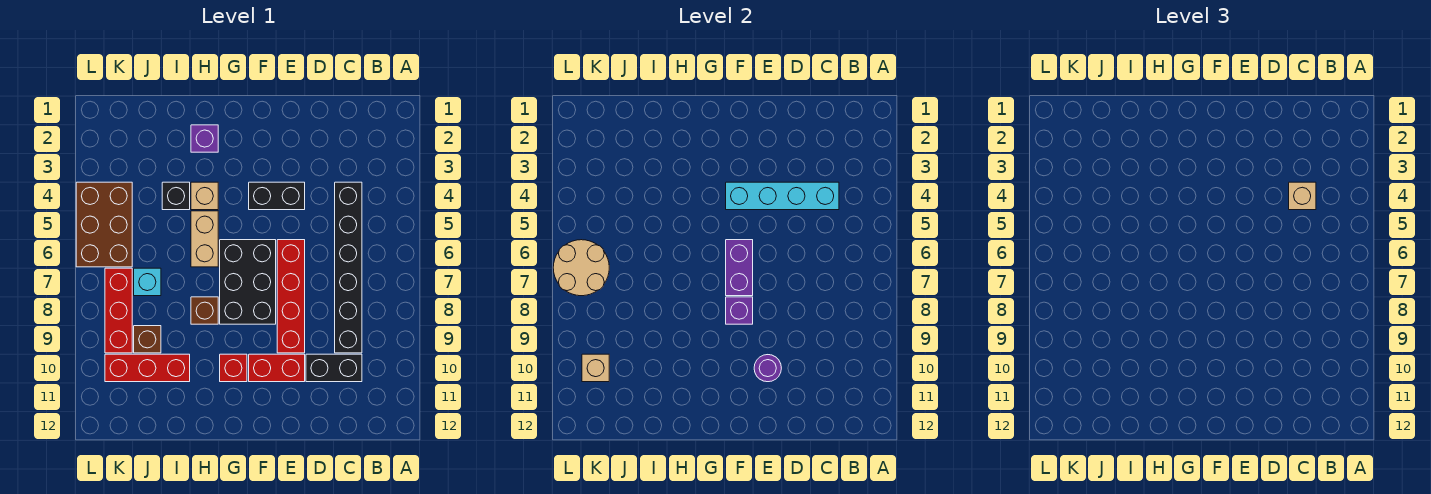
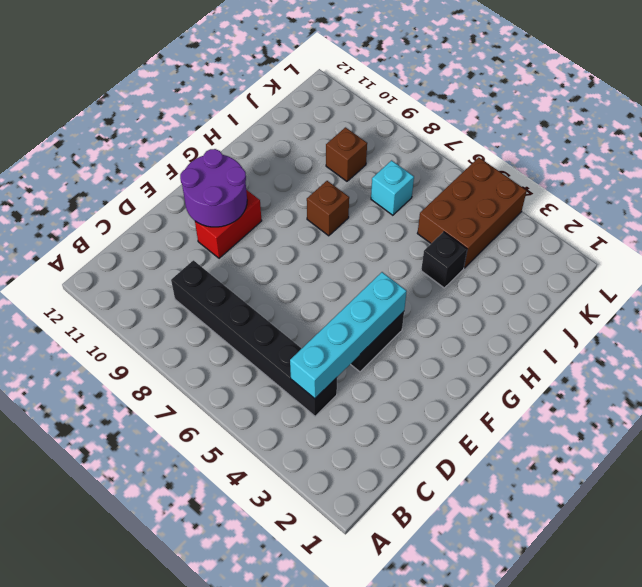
purple round brick E10:F11 level 2 -> purple round brick E10 level 2
brown brick J4:L5 level 1 -> brown brick K4:L6 level 1
none -> black brick C10:D10 level 1
none -> red brick E6:E9 level 1
none -> black brick F6:G8 level 1

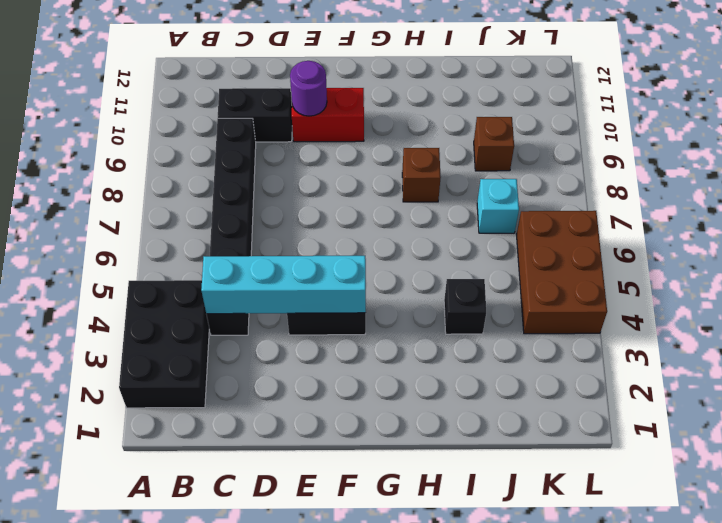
black brick A2:B4 level 1 -> black brick F6:G8 level 1
none -> red brick E6:E9 level 1
none -> red brick G10 level 1
none -> purple brick H2 level 1

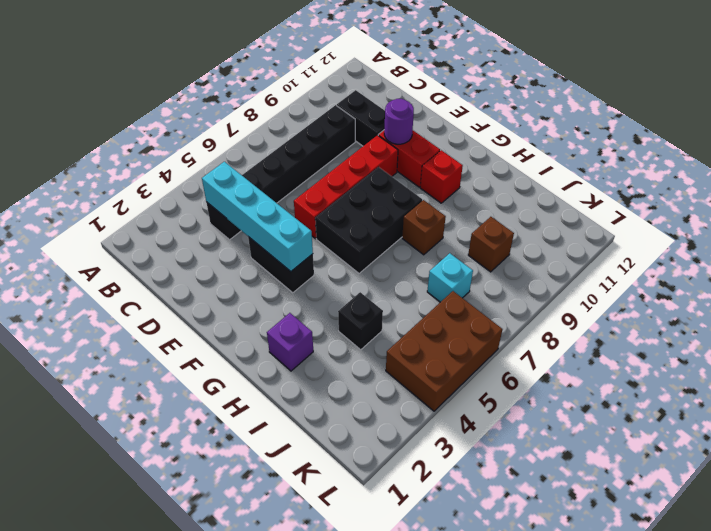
none -> tan brick H4 level 1
none -> tan brick H5:H6 level 1
none -> red brick I10:K10 level 1

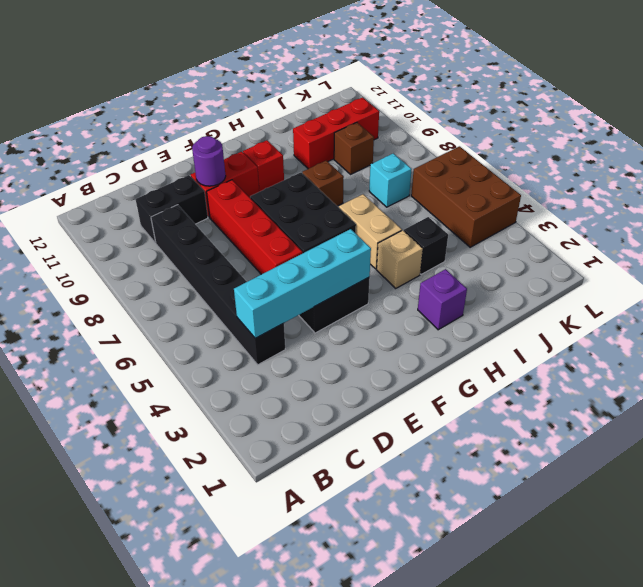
none -> red brick K7:K9 level 1
none -> purple brick F6:F7 level 2
none -> purple brick F8 level 2

